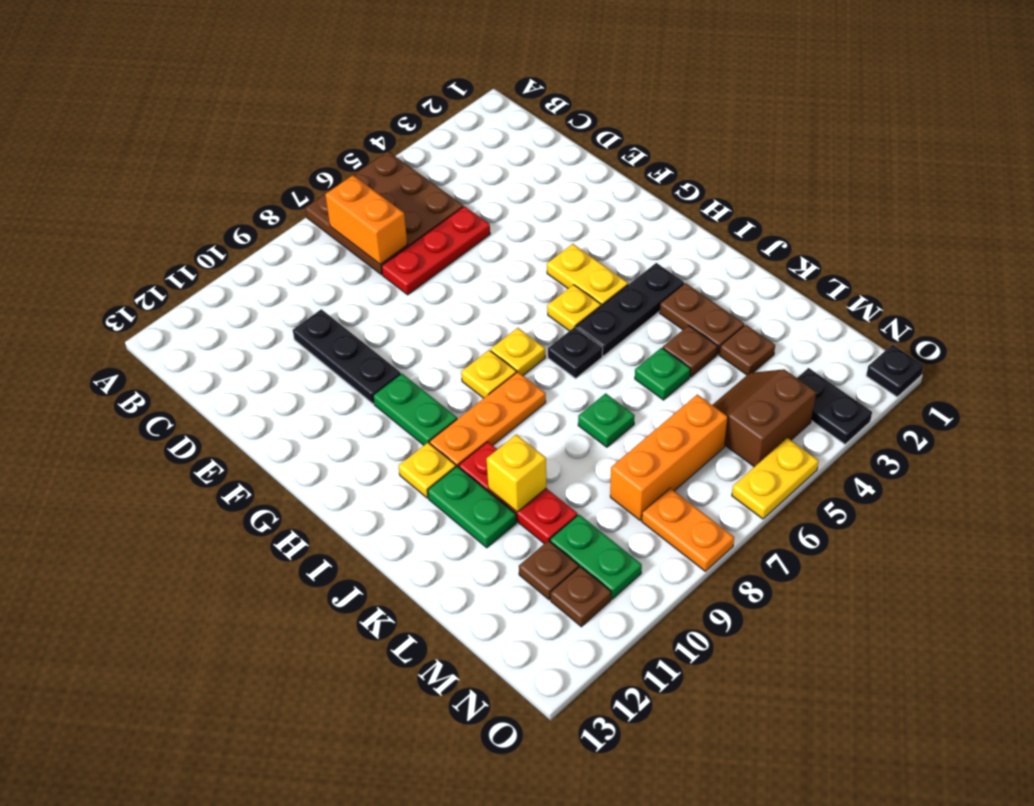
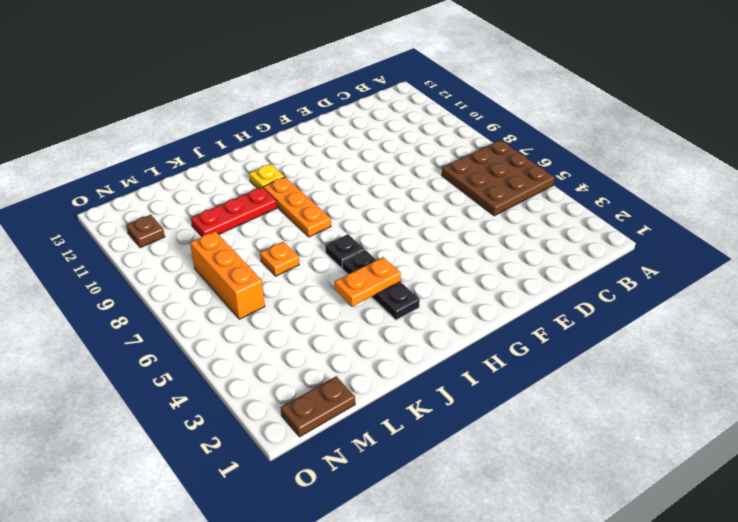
orange plate I4:J4 level 2 -> orange plate N8:O8 level 1
orange plate K7 level 1 -> green plate K7 level 1
brown plate M1:N1 level 1 -> brown plate J3:K3 level 1
none -> red plate D5:D7 level 1
none -> black plate D10:F10 level 1
none -> yellow plate G4:H4 level 1
none -> green plate G10:H10 level 1

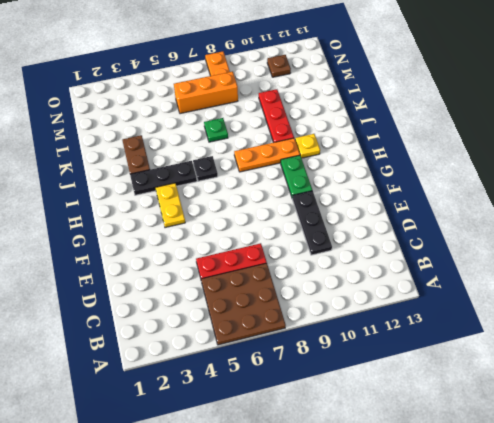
none -> yellow plate H5 level 1
none -> yellow plate H7 level 1
none -> yellow plate H8 level 1
none -> green plate J11:K11 level 1

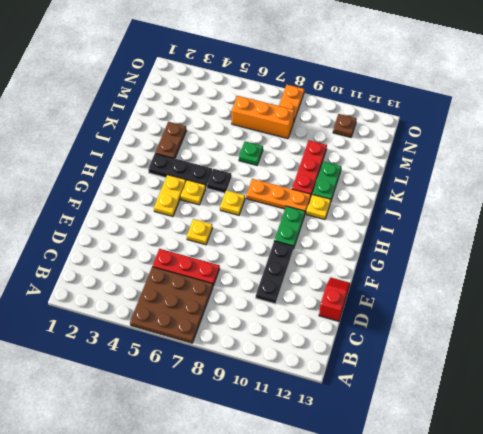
red slope D13:E13 level 1 top D -> none
yellow plate F6 level 1 -> yellow plate H8 level 1
none -> brown plate K4 level 1
none -> green plate K5 level 1
none -> brown plate L3 level 1
none -> brown slope M4:N5 level 1 top N

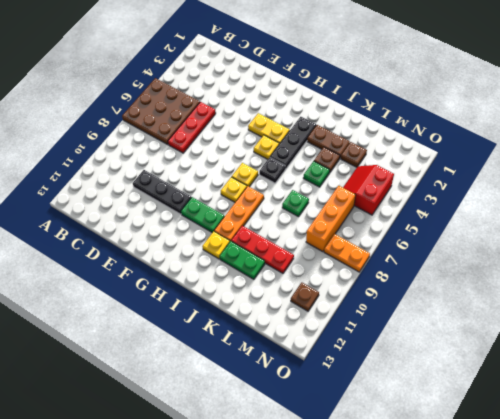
red slope M4:N5 level 1 top N -> brown slope M4:N5 level 1 top N
none -> green plate M10:N10 level 1
none -> brown plate M11 level 1
none -> black plate N3:O3 level 1
none -> black plate O1 level 1

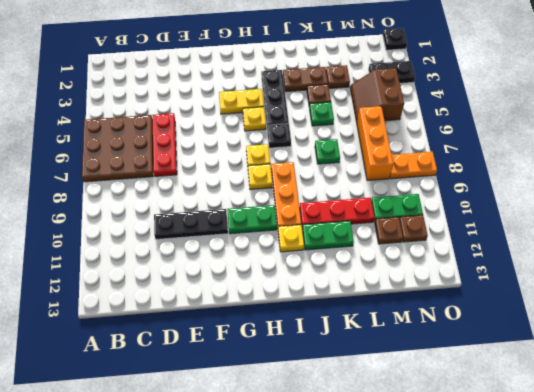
none -> yellow plate O5:O6 level 1
none -> orange brick B7:C7 level 2
none -> yellow brick K10 level 2

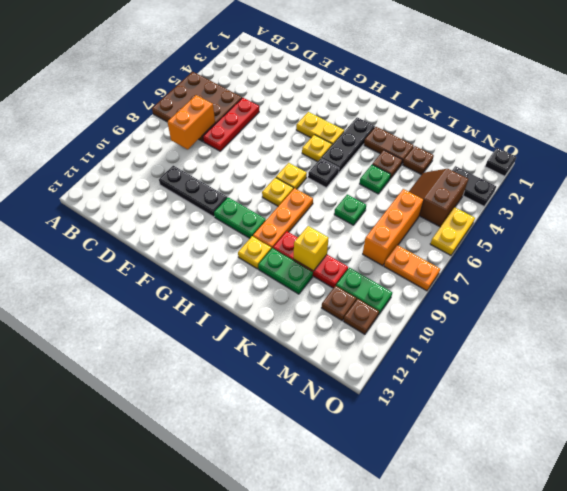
orange brick C7:C8 level 2 -> orange brick B7:C7 level 2

